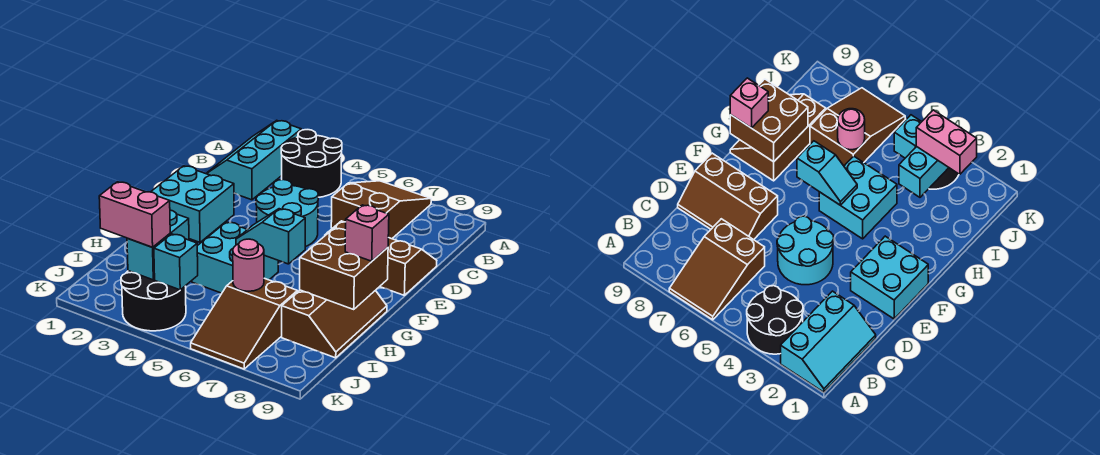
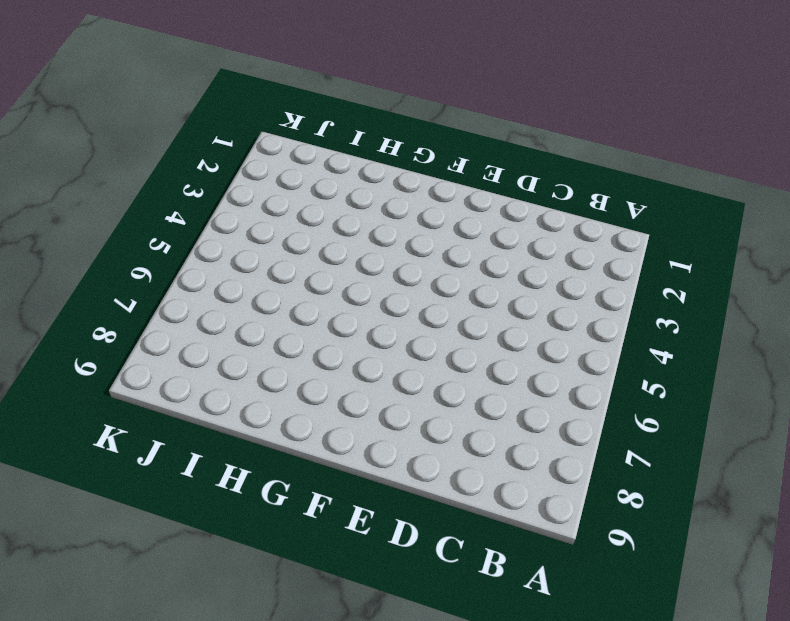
none -> cyan slope A1:C2 level 1 top 2
none -> black round brick A3:B4 level 1
none -> brown slope A6:C7 level 1 top C

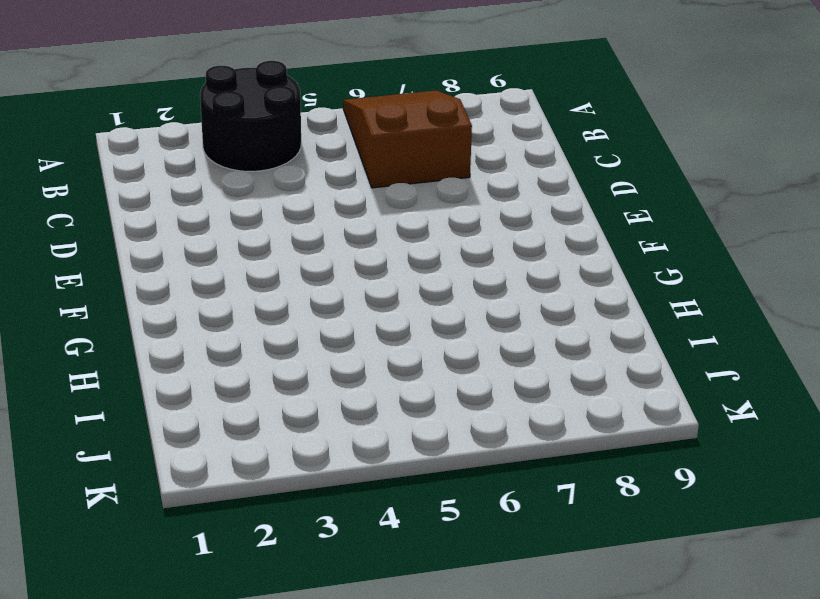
none -> cyan slope A1:C2 level 1 top 2
none -> cyan round brick D4:E5 level 1
none -> brown slope D7:E9 level 1 top E

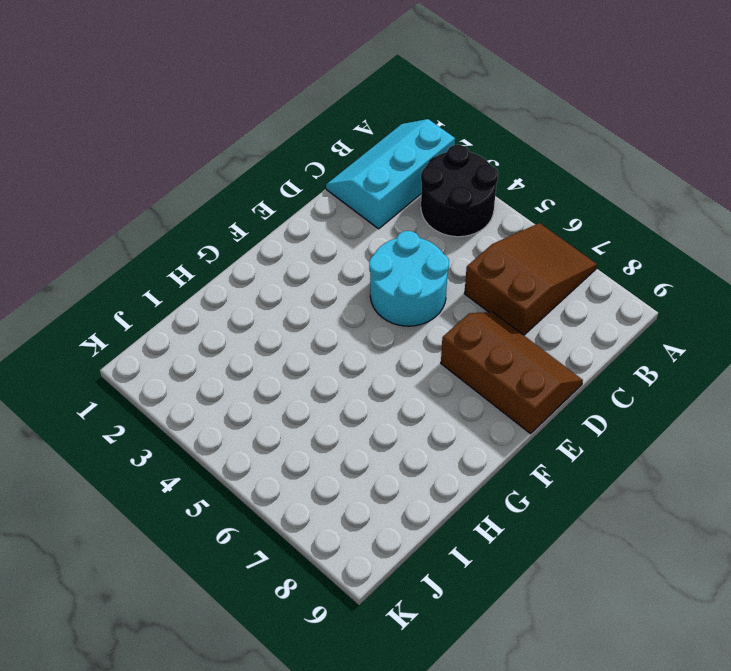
none -> cyan brick E1:F2 level 1
none -> cyan brick G4:H5 level 1
none -> brown slope G8:I9 level 1 top 8

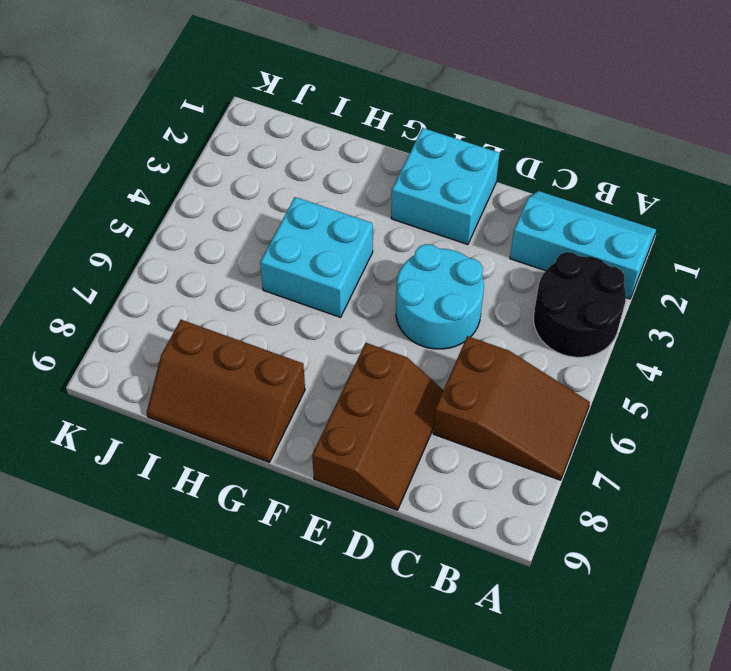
none -> brown slope I6:K7 level 1 top I
none -> black round brick J3:K4 level 1
none -> cyan slope G5:G6 level 2 top 6

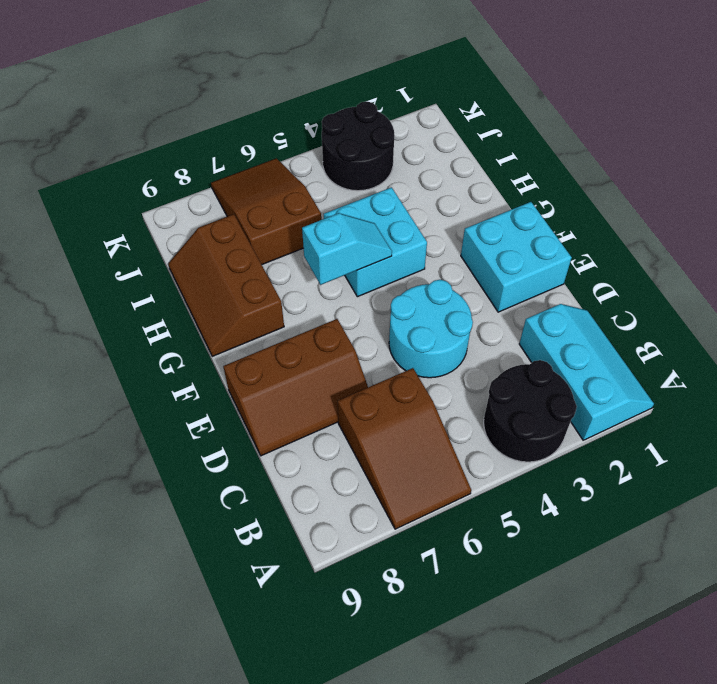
none -> brown brick G8:H9 level 2
none -> cyan brick I3:J3 level 2
none -> pink round brick I6 level 2

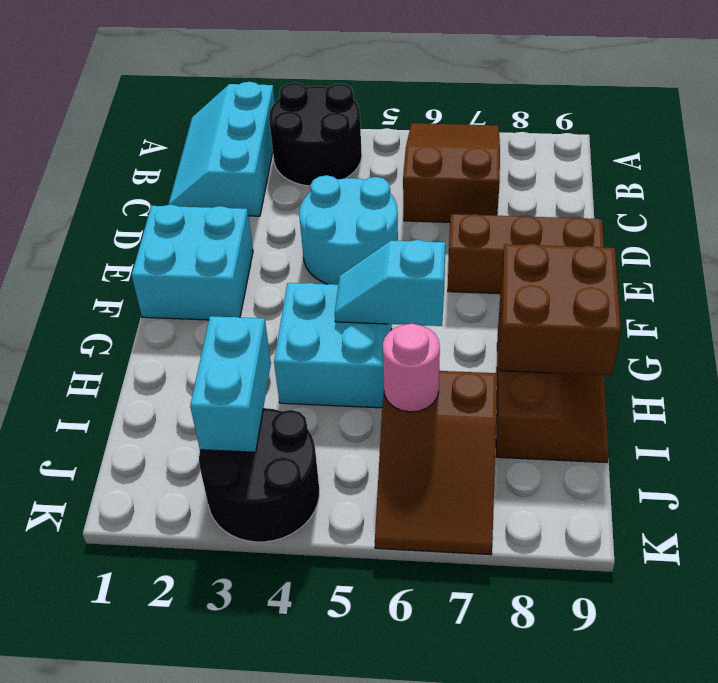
none -> cyan brick J4 level 2
none -> pink brick G9 level 3
none -> pink brick J2:J3 level 3

